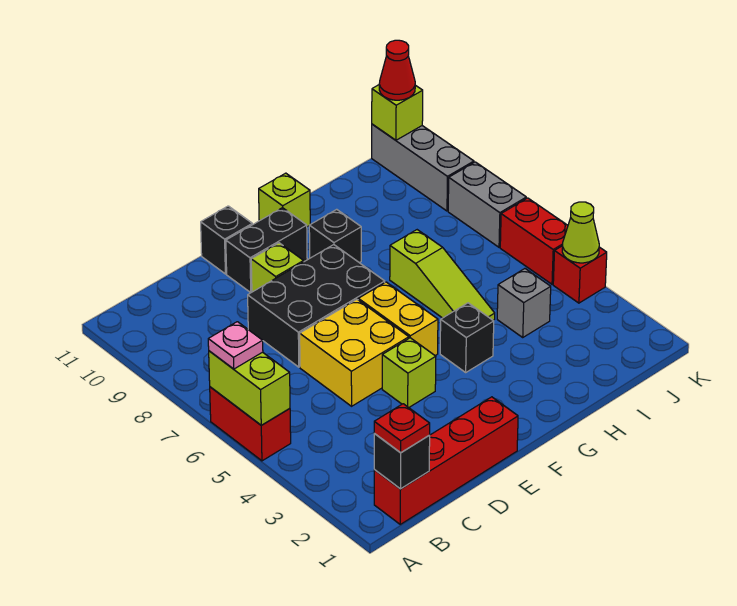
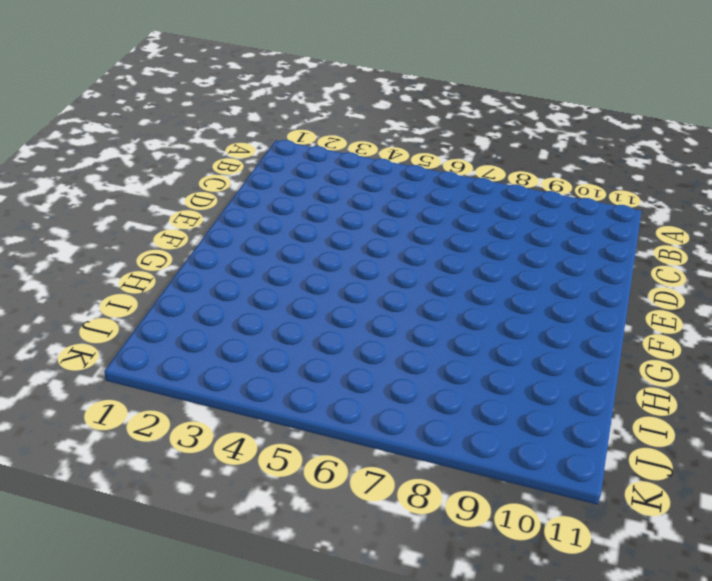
none -> red brick A5:A6 level 1
none -> red brick B1:E1 level 1
none -> yellow brick D5:E6 level 1

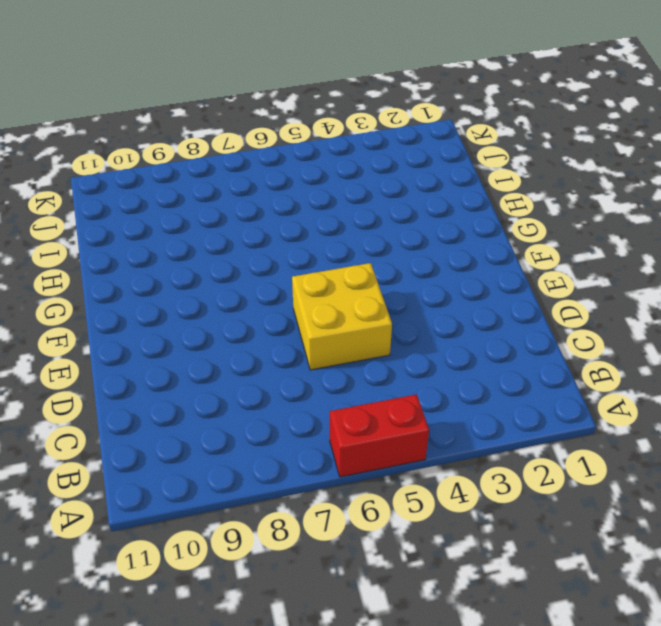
none -> red brick B1:E1 level 1
none -> black brick D7:F8 level 1
none -> lime brick E4 level 1

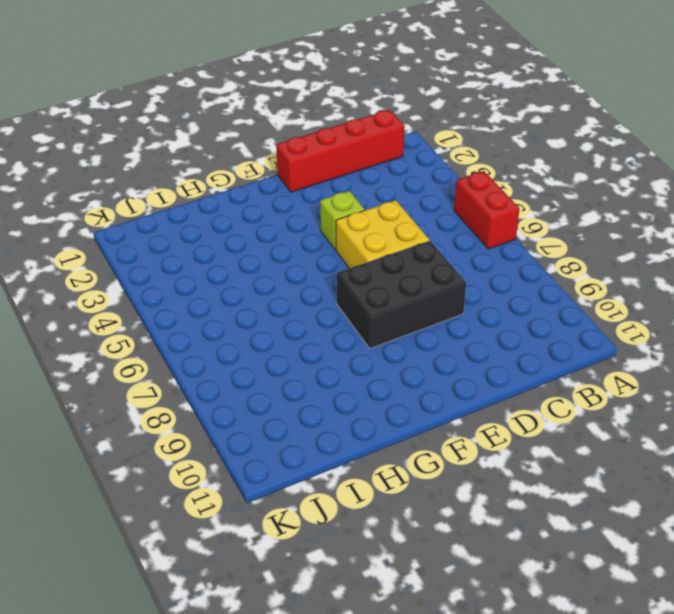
none -> lime brick E9 level 1
none -> black brick E10:F10 level 1
none -> black brick E11 level 1

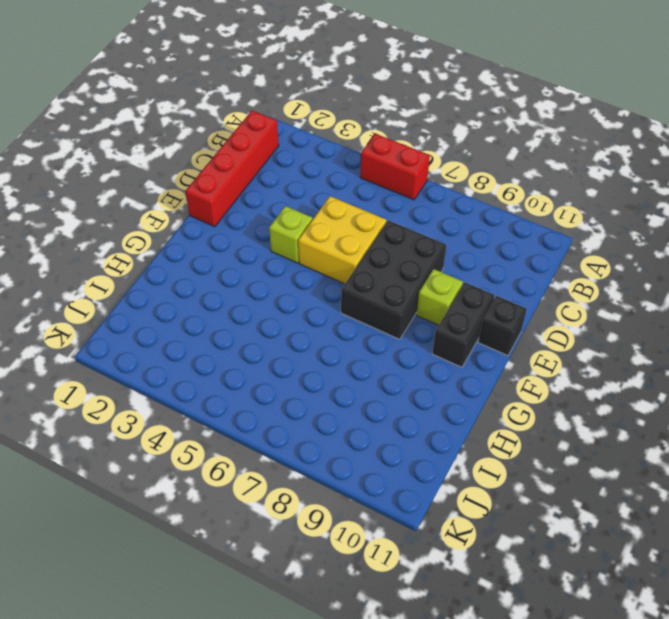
none -> yellow brick F5:F6 level 1
none -> black brick G4 level 1
none -> black brick G9 level 1

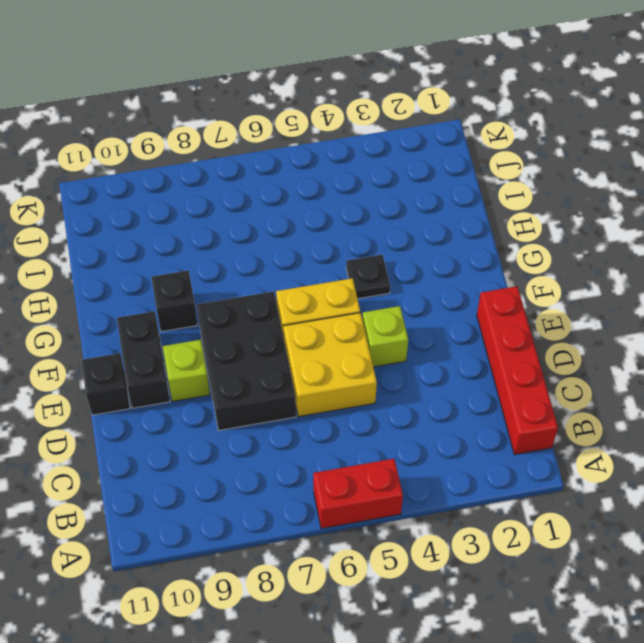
black plate G4 level 1 -> black brick G4 level 1
none -> lime brick G11 level 1
none -> lime slope H5:H7 level 1 top 7
none -> grey brick I4 level 1

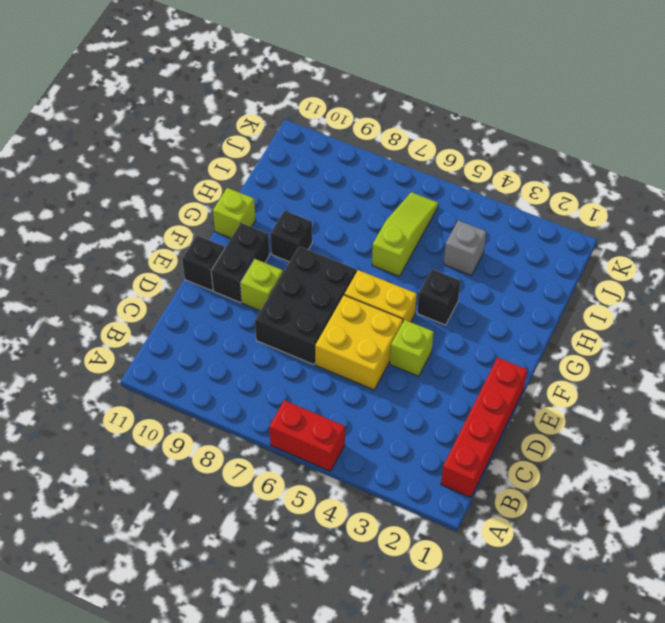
lime slope H6:J6 level 1 top H -> lime slope H5:H7 level 1 top 7
none -> red brick K4 level 1
none -> red brick K5:K6 level 1
none -> grey brick K7:K8 level 1

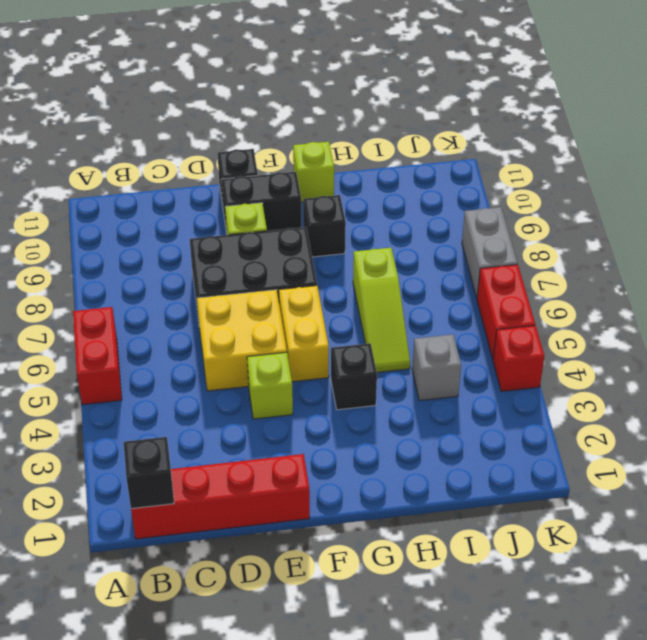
none -> grey brick K9:K11 level 1
none -> lime brick A5:A6 level 2
none -> lime cone K4 level 2

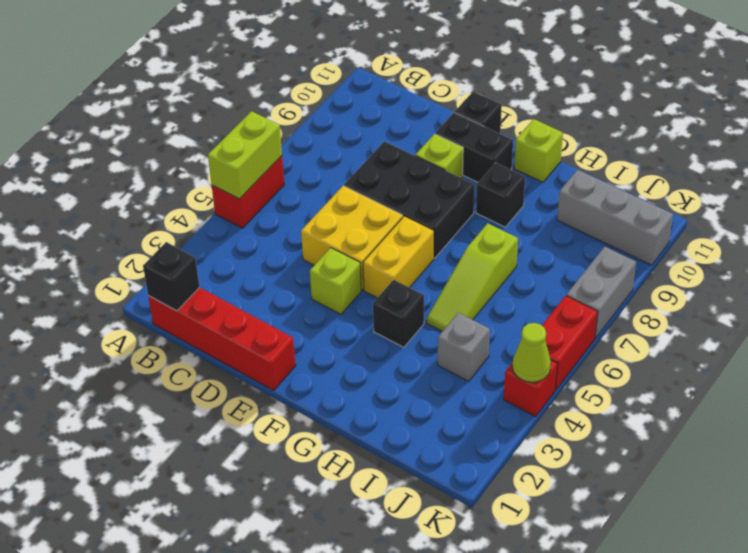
grey brick I10:K10 level 1 -> grey brick K9:K11 level 1
none -> lime brick K11 level 2
none -> pink plate A6 level 3
none -> red plate B1 level 3

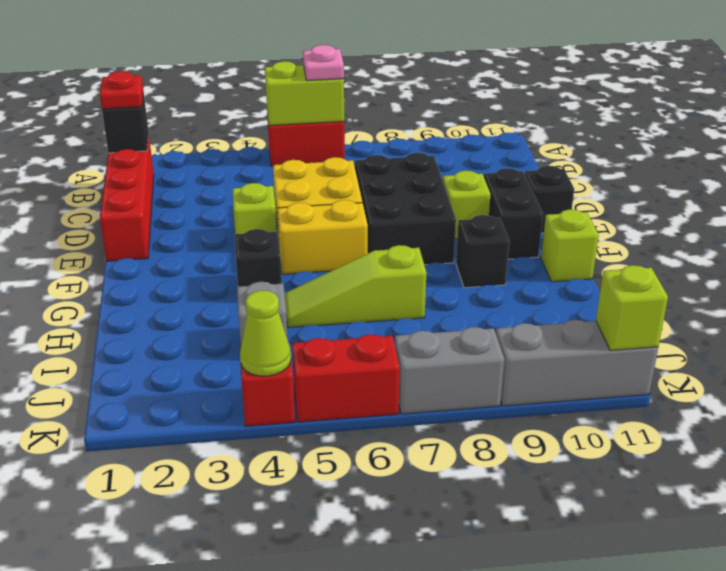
none -> red cone K11 level 3

